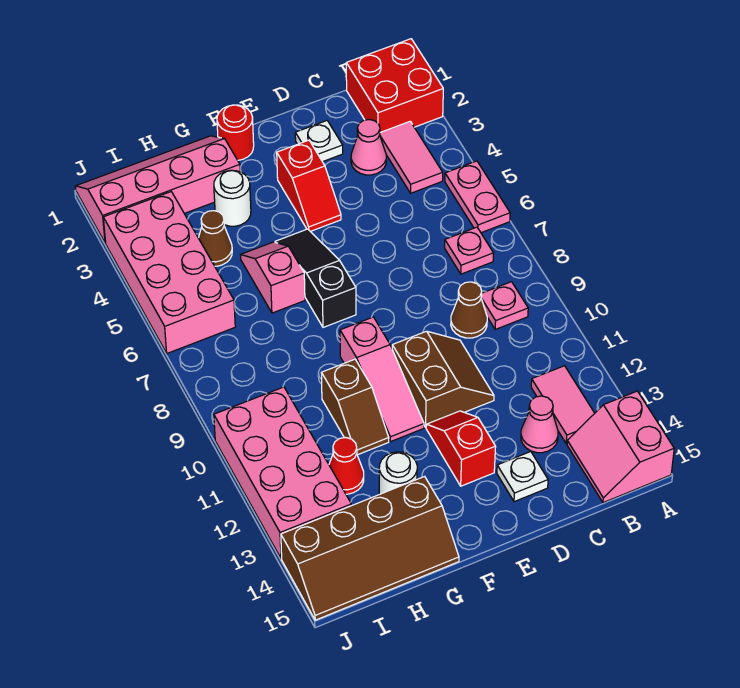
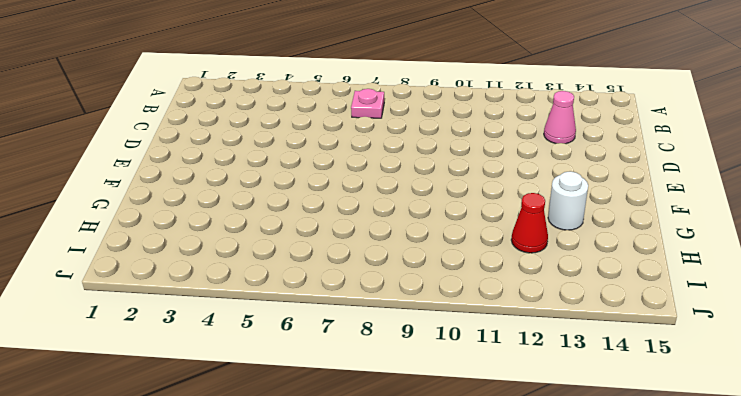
none -> red brick A1:B2 level 1
none -> pink plate A5:A6 level 1
none -> pink slope A14:B15 level 1 top A

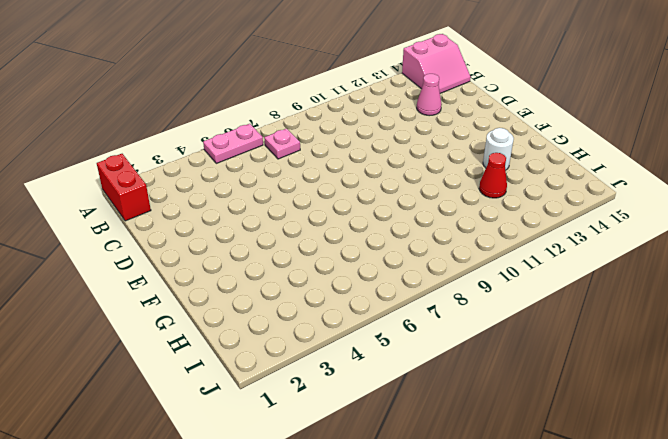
red brick A1:B1 level 1 -> red brick A1:B2 level 1
none -> pink tile B3:B4 level 1
none -> pink plate B9 level 1
none -> pink tile B12:B13 level 1

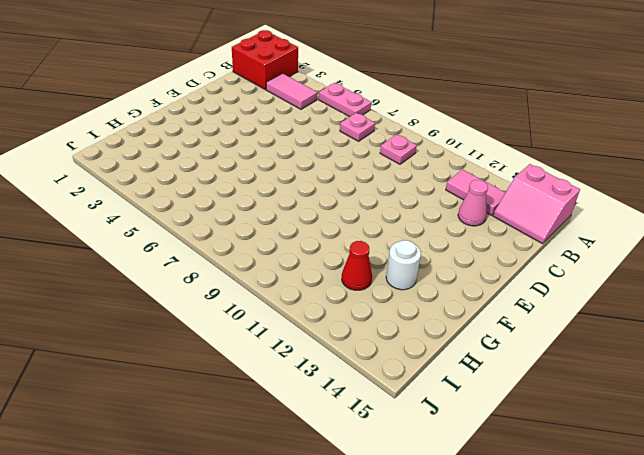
none -> pink cone C3 level 1
none -> brown cone C9 level 1
none -> white plate D2 level 1

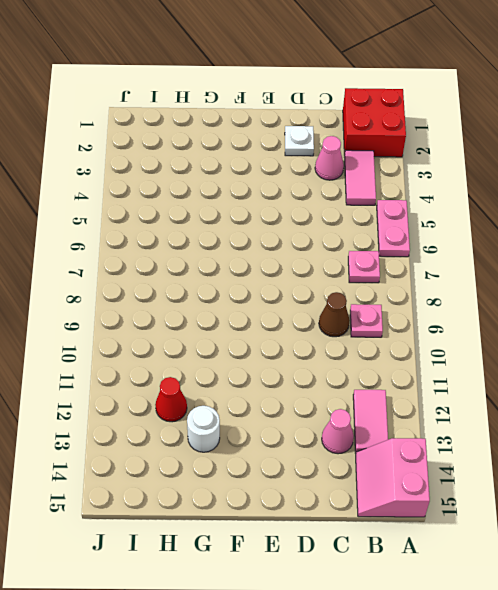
none -> brown slope D10:E11 level 1 top E
none -> white plate D14 level 1
none -> red slope E3:E4 level 1 top 3

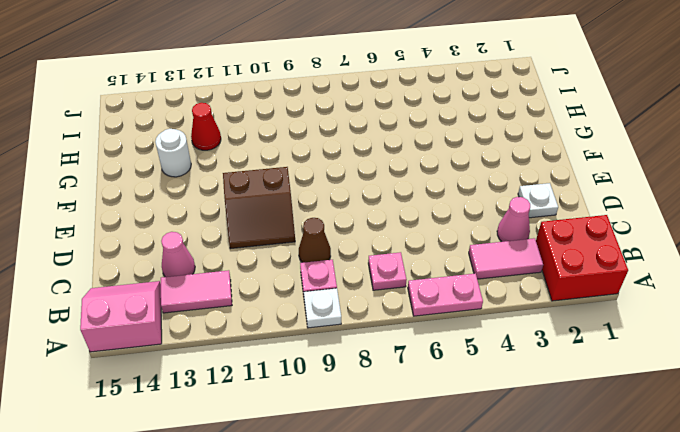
white plate A9 level 1 -> white plate D14 level 1
none -> red slope E3:E4 level 1 top 3
none -> red slope E12:E13 level 1 top 13
none -> red round brick F1 level 1

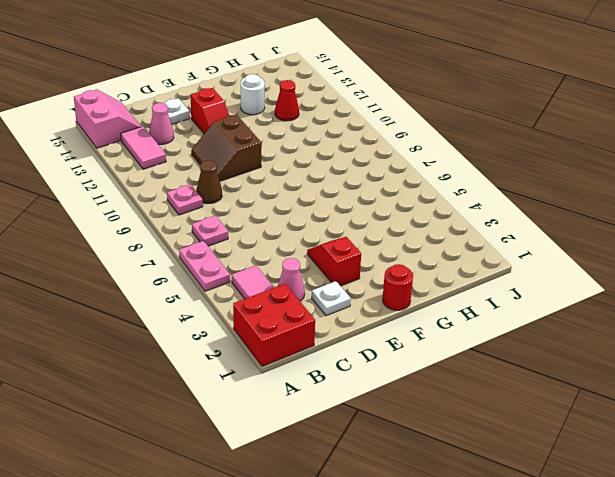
none -> black slope F5:F7 level 1 top 7
none -> pink slope F9:F11 level 1 top 9
none -> pink slope G1:J2 level 1 top 2

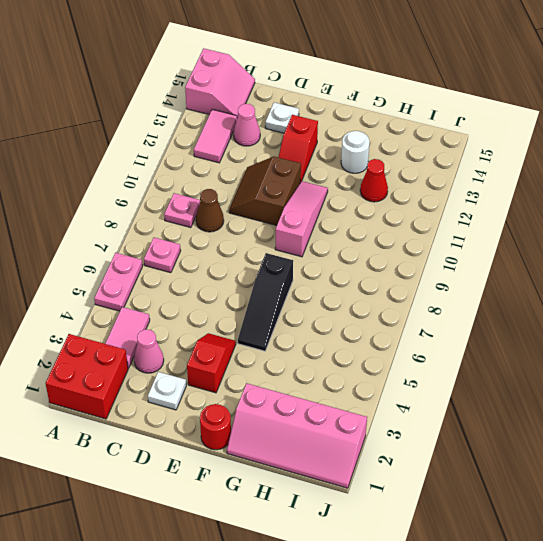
none -> white round brick G3 level 1
none -> pink slope G5:G6 level 1 top 6
none -> brown slope G10:G11 level 1 top 10

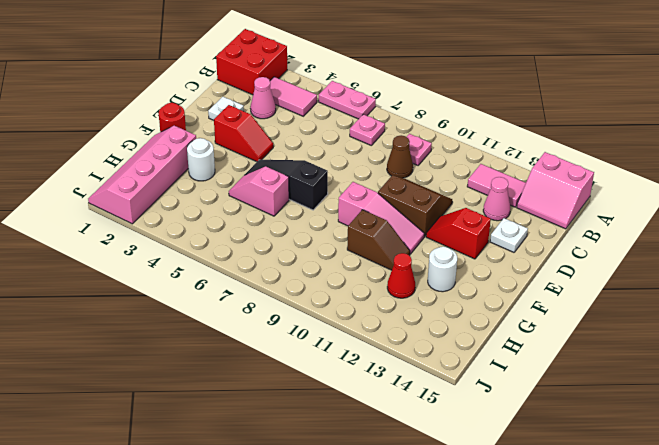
none -> brown slope G14:J15 level 1 top 14
none -> brown cone H4 level 1
none -> pink brick I3:J6 level 1

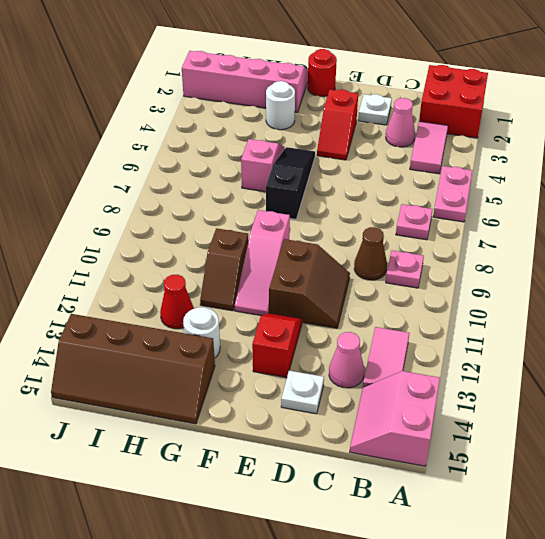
none -> brown cone H4 level 1
none -> pink brick I3:J6 level 1
none -> pink brick I10:J13 level 1

